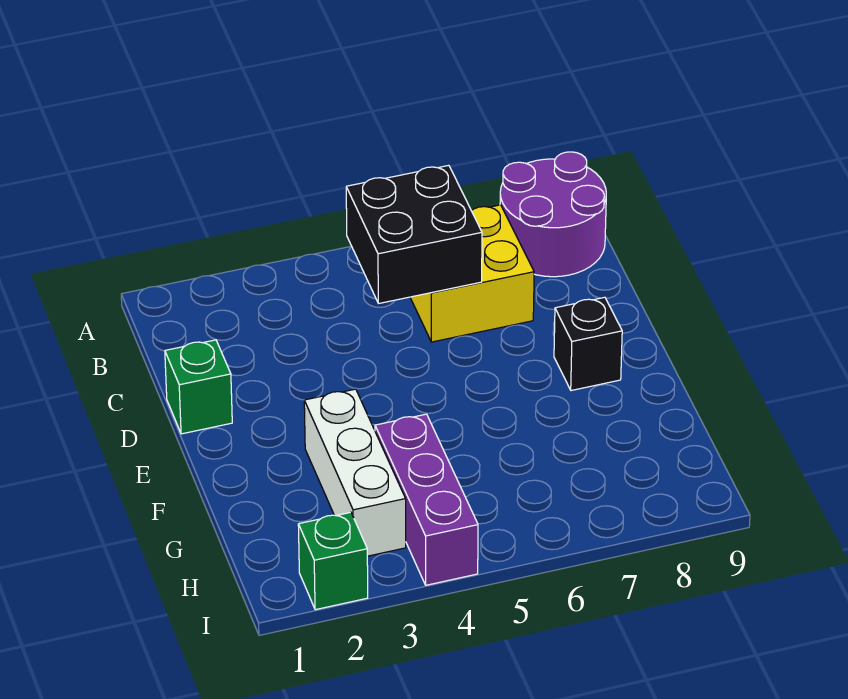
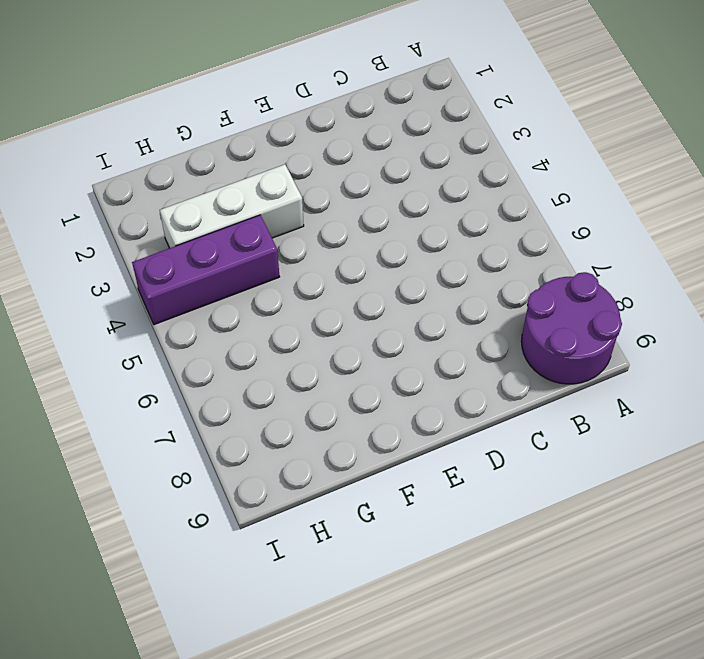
none -> yellow brick B6:C7 level 1
none -> green brick D1 level 1

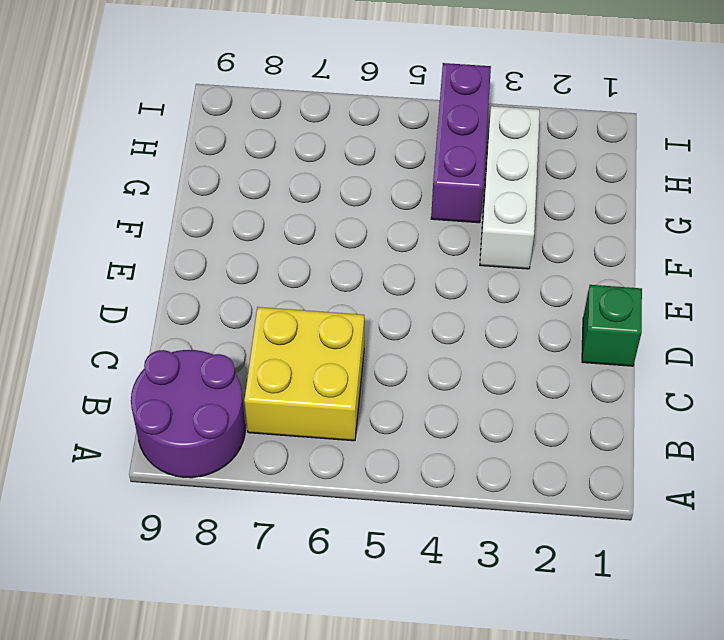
none -> black brick E8 level 1
none -> green brick I2 level 1

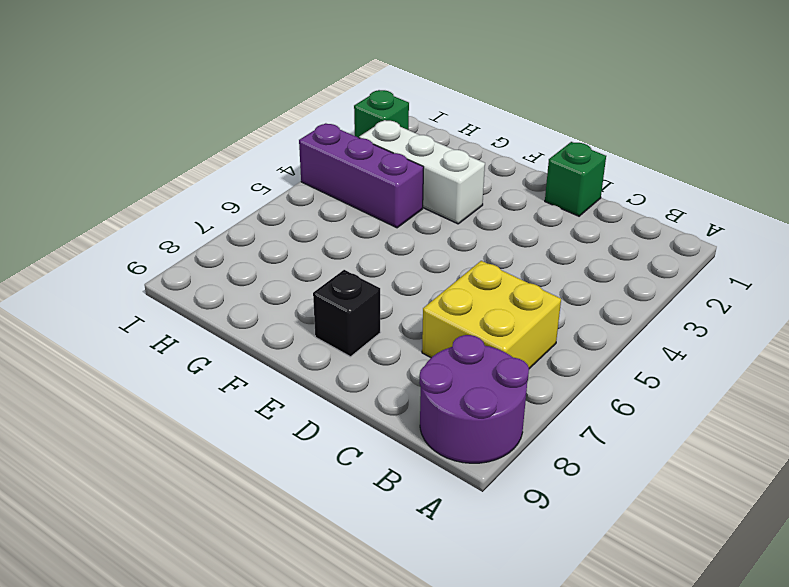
none -> black brick B5:C6 level 2

